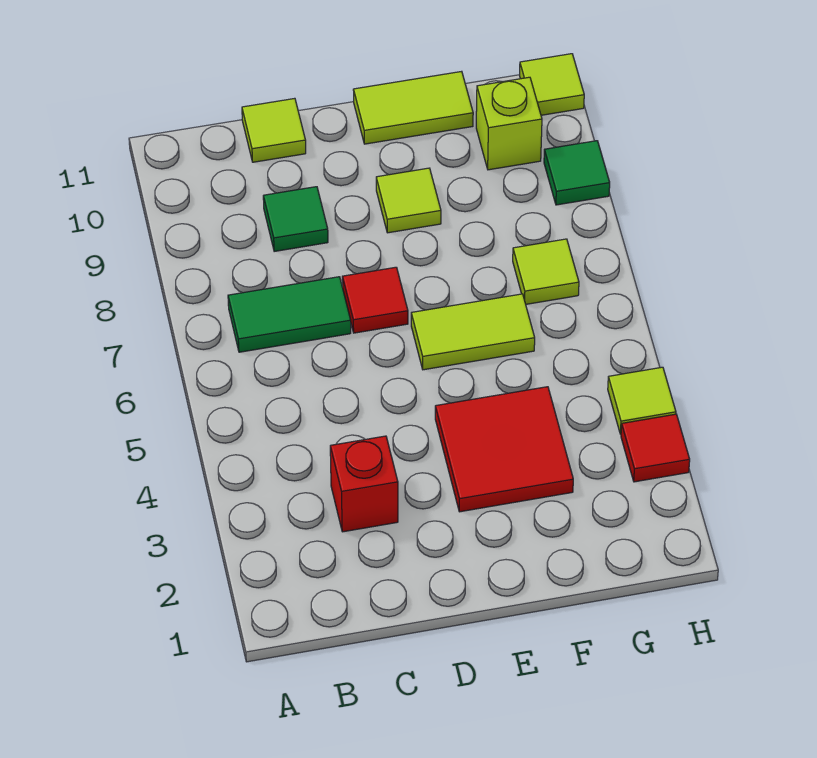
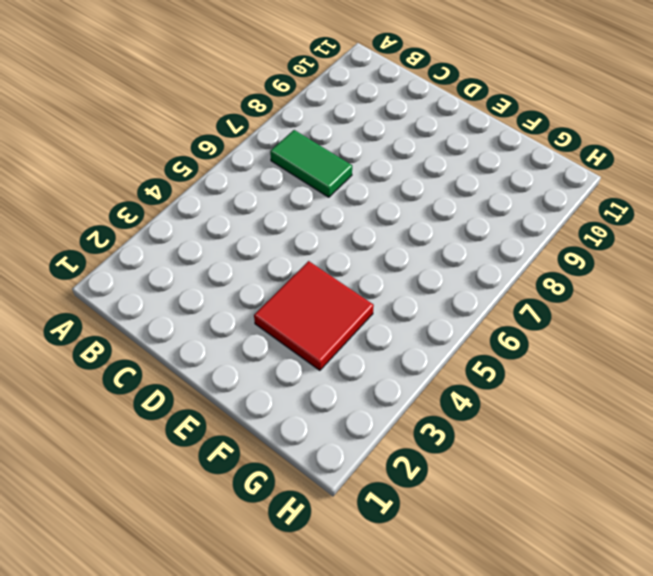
none -> red brick C3 level 1
none -> green tile C9 level 1
none -> lime tile C11 level 1

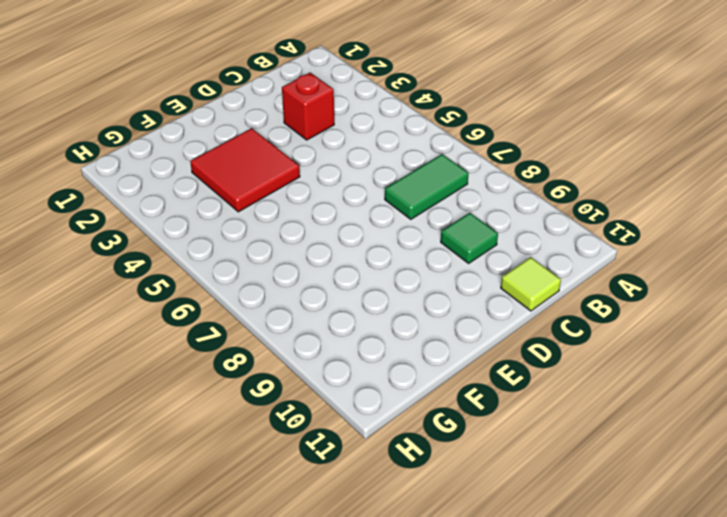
none -> red tile D7 level 1
none -> lime tile E6:F6 level 1
none -> lime tile E9 level 1

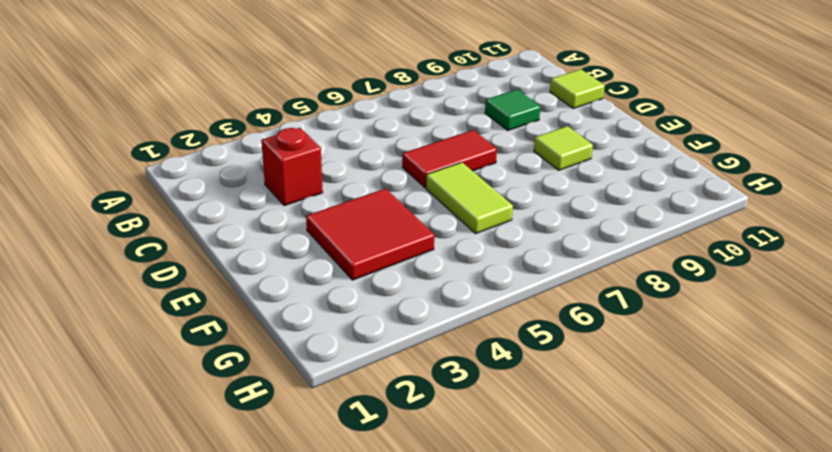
red tile D6:D7 level 1 -> red tile D7 level 1
none -> green tile B7:C7 level 1
none -> lime tile E11:F11 level 1
none -> lime tile G7 level 1

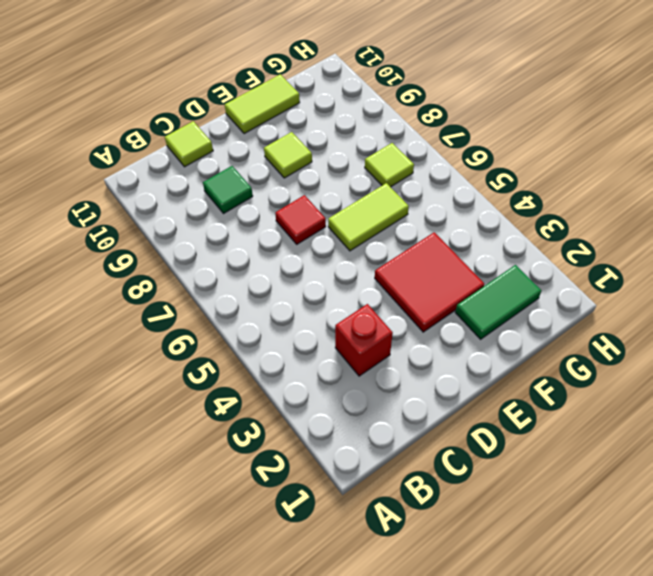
green tile F2:G2 level 1 -> green tile B7:C7 level 1
none -> lime brick G10 level 1
none -> red tile H3 level 1
none -> lime tile H4 level 1

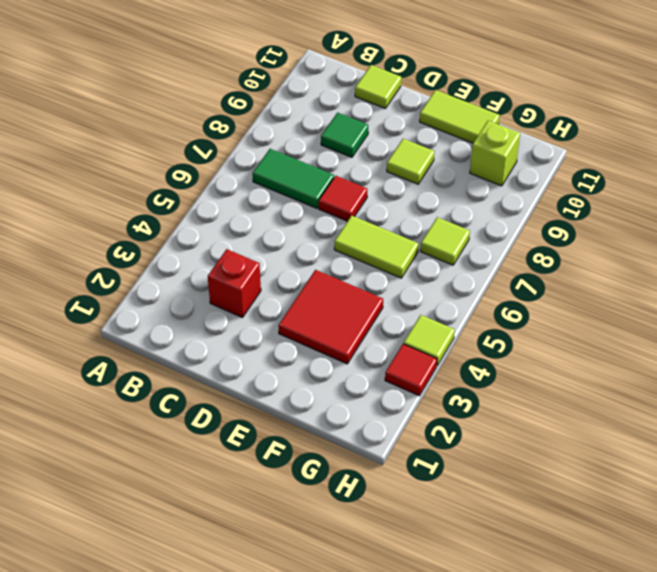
none -> green tile H9 level 1
none -> lime tile H11 level 1

